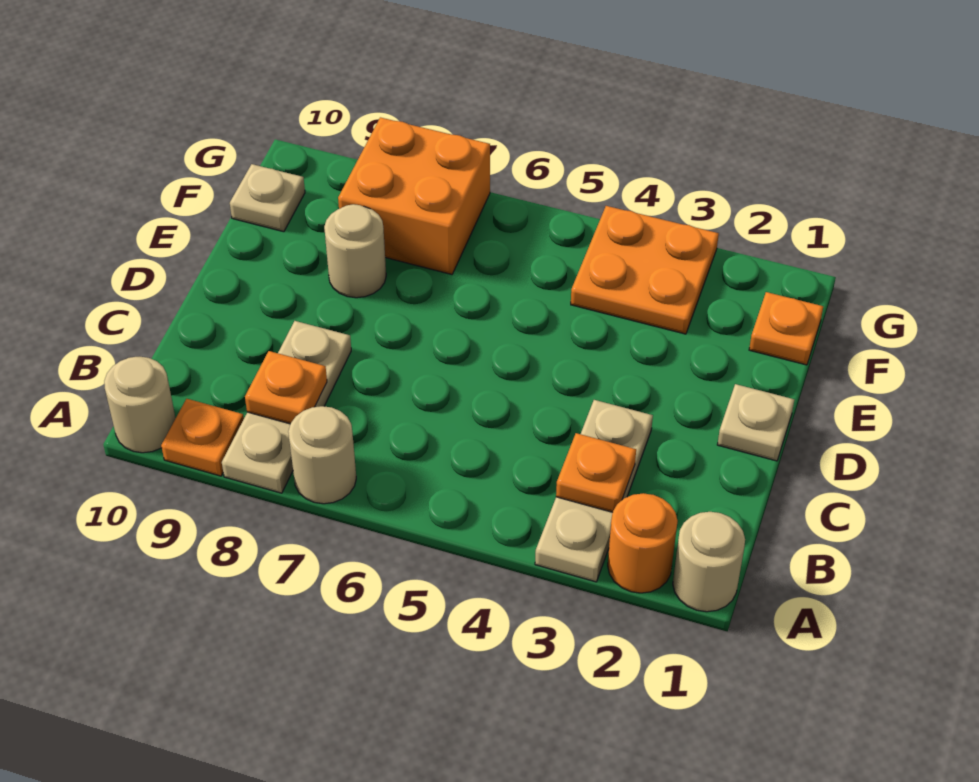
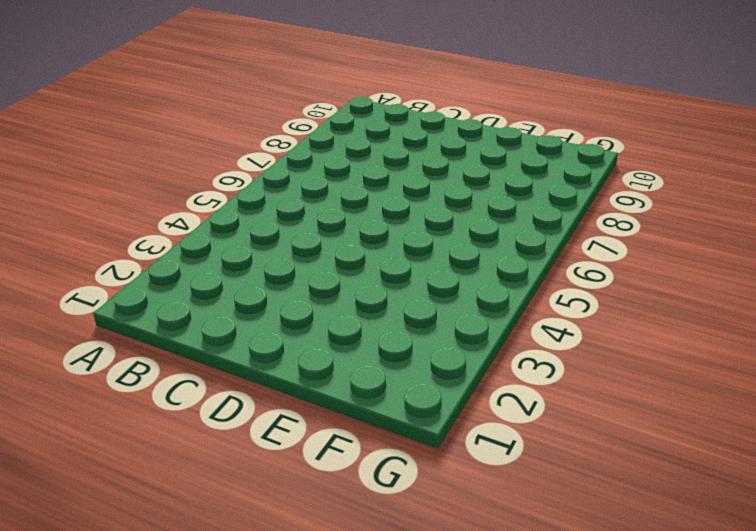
none -> tan round brick A1 level 1
none -> orange round brick A2 level 1
none -> tan plate A3:C3 level 1

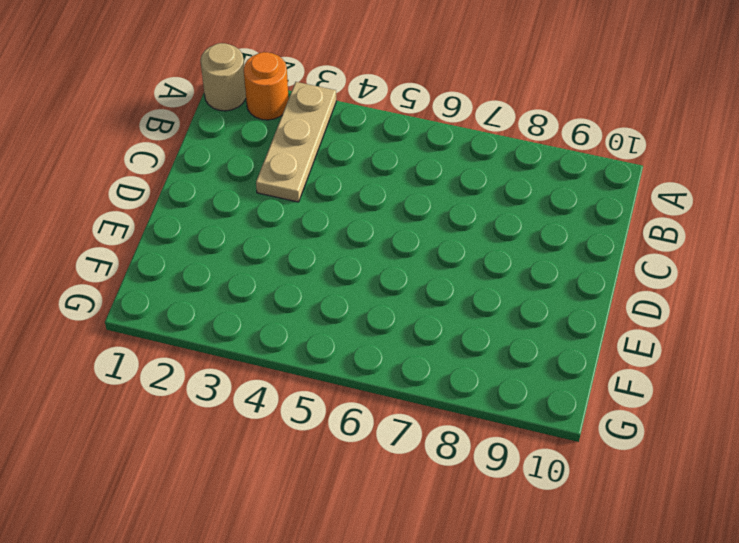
none -> tan round brick A7 level 1
none -> tan plate A8:C8 level 1
none -> orange plate A9 level 1

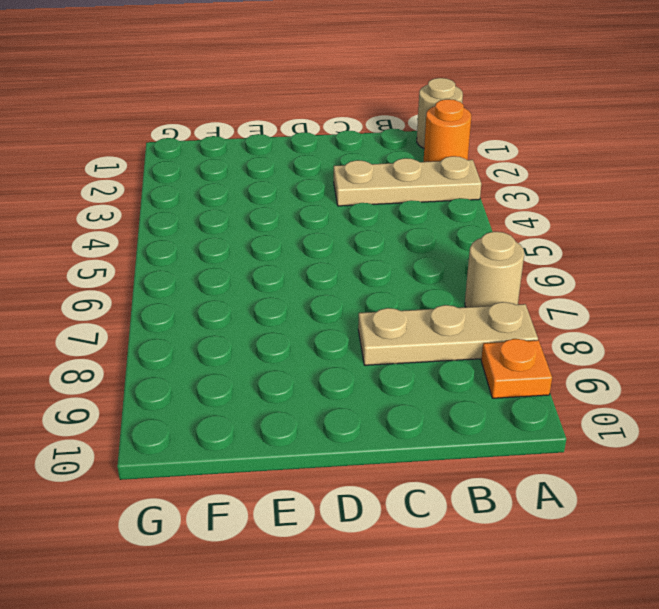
none -> tan round brick A10 level 1
none -> tan plate D1 level 1
none -> tan round brick E8 level 1

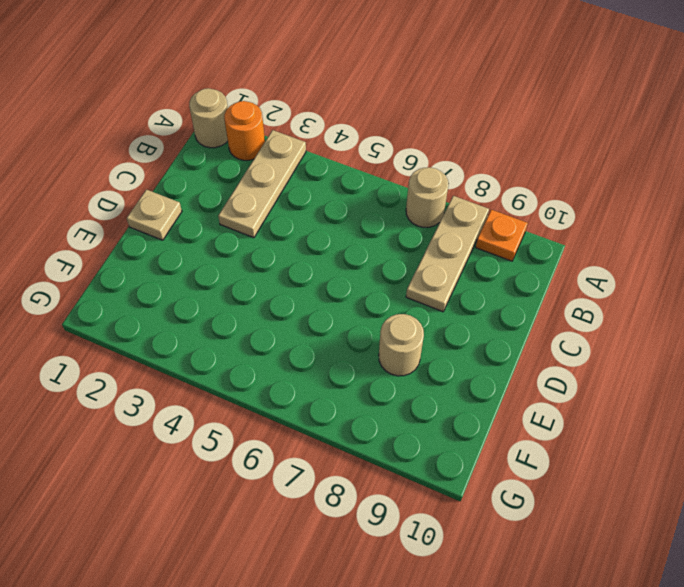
none -> tan round brick A10 level 1
none -> orange plate F1 level 1
none -> orange plate F3:G4 level 1

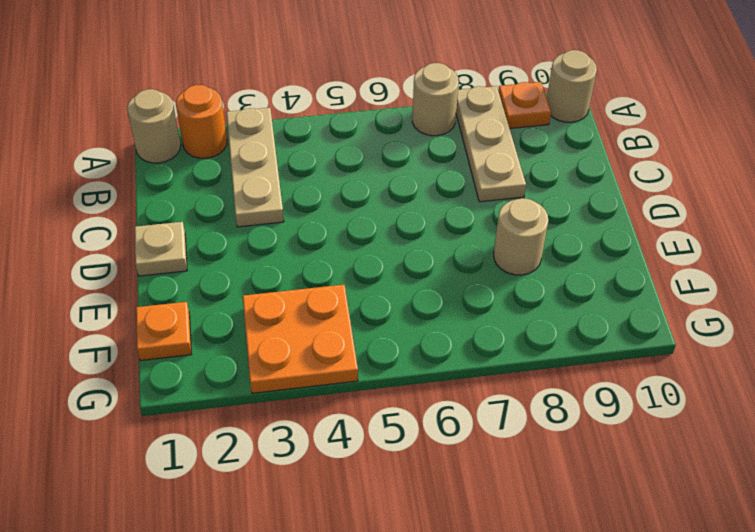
none -> orange brick F7:G8 level 1
none -> tan plate F10 level 1
none -> orange plate B3 level 2

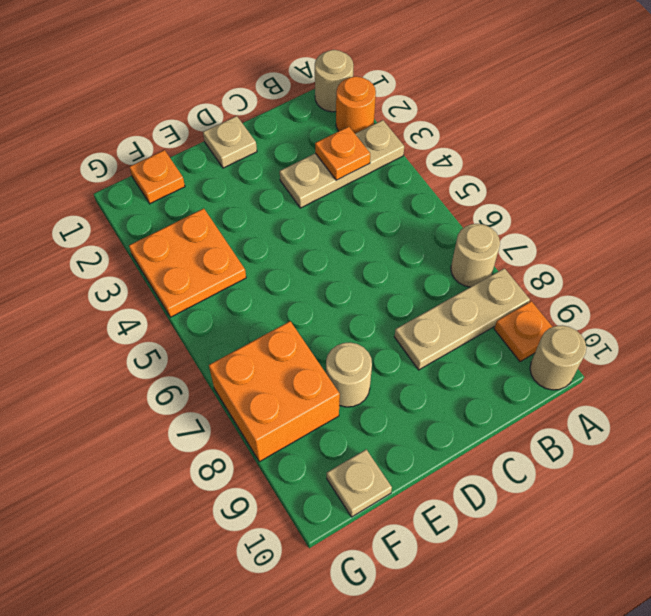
none -> orange plate B8 level 2

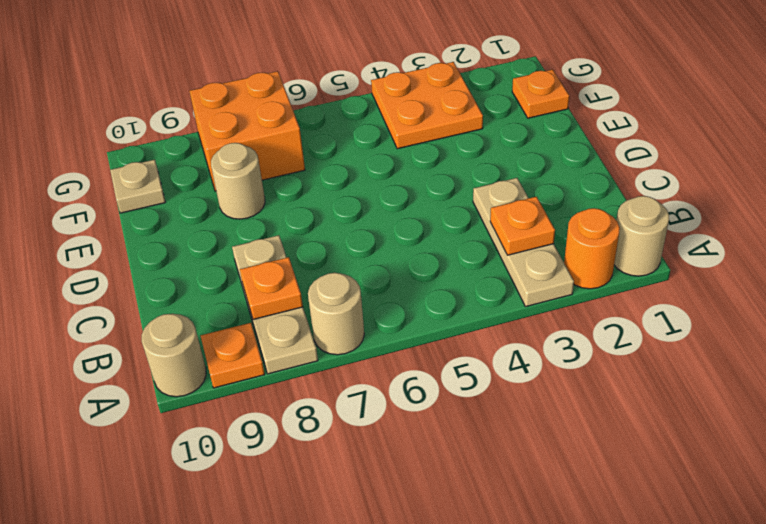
none -> tan plate D1 level 1

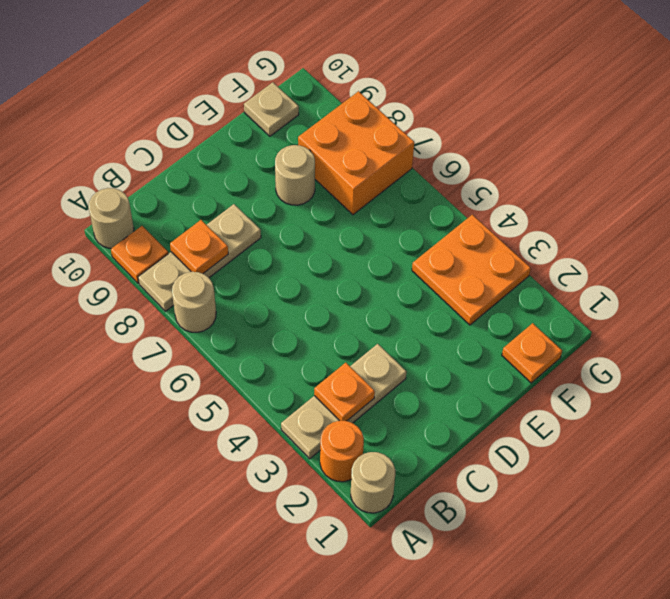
none -> tan plate D1 level 1

